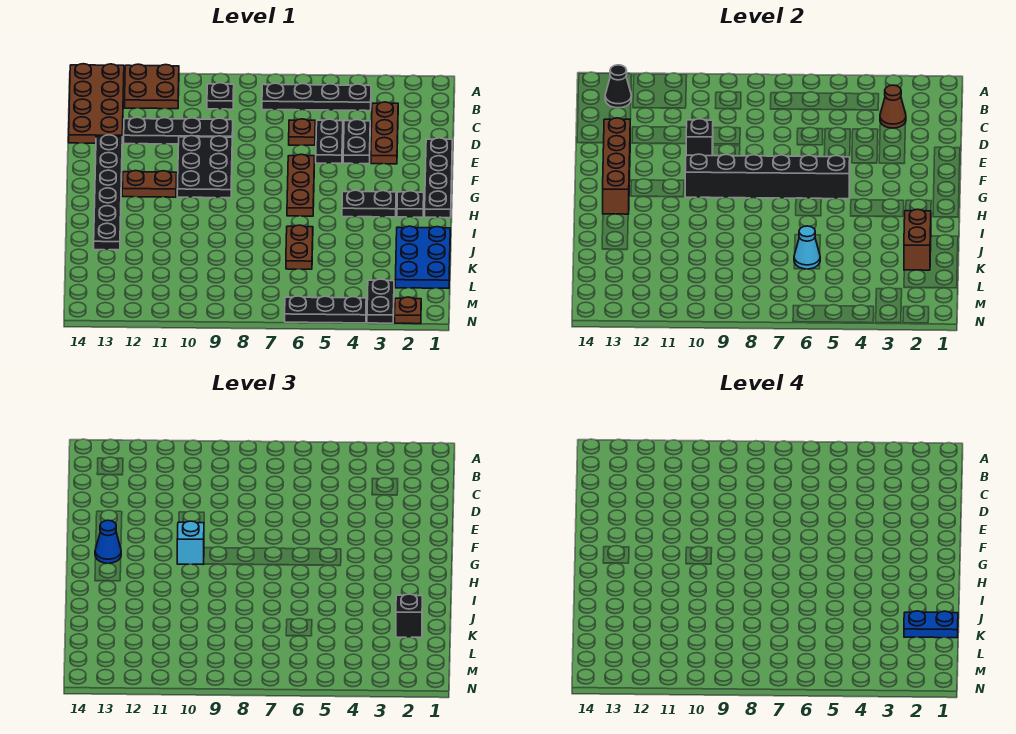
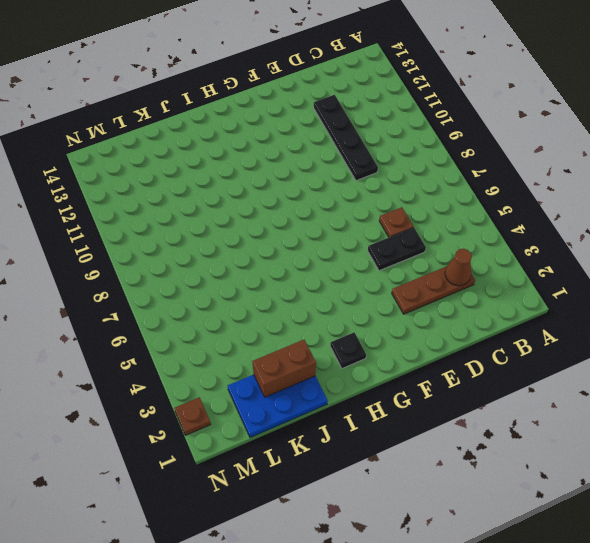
none -> brown plate A11:B12 level 1
none -> brown plate A13:D14 level 1
none -> black plate B4:B7 level 1
none -> black plate B9 level 1

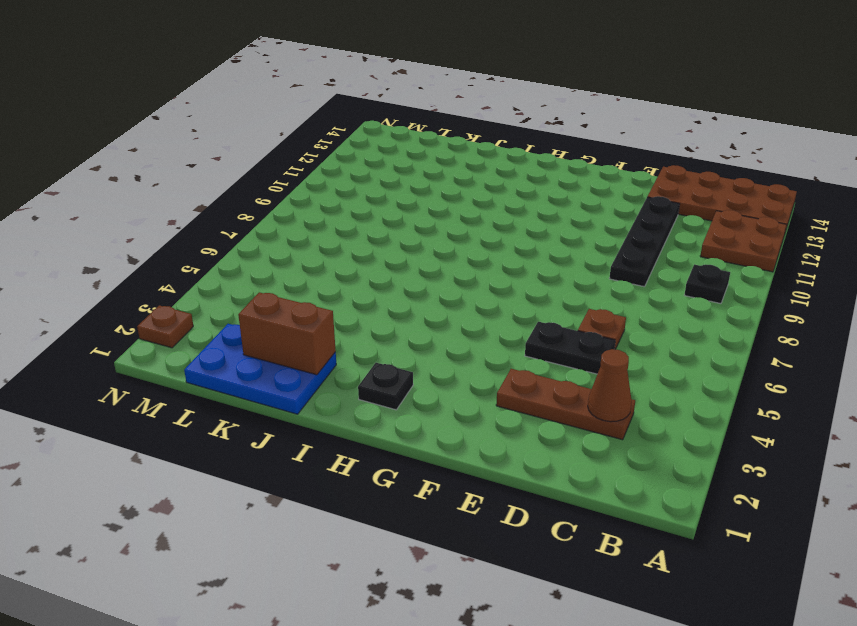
none -> black plate B4:B7 level 1
none -> black plate D4:E4 level 1
none -> black plate E1:H1 level 1
none -> black plate E9:G10 level 1

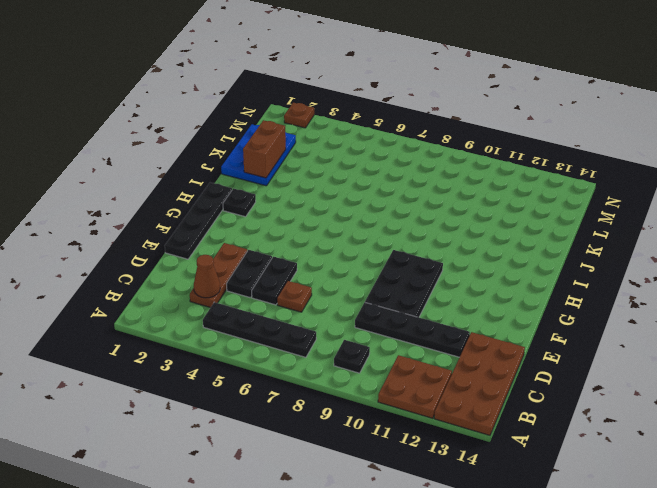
none -> black plate E13:J13 level 1
none -> brown plate F6:H6 level 1
none -> brown plate G11:G12 level 1
none -> black plate H3:H4 level 1

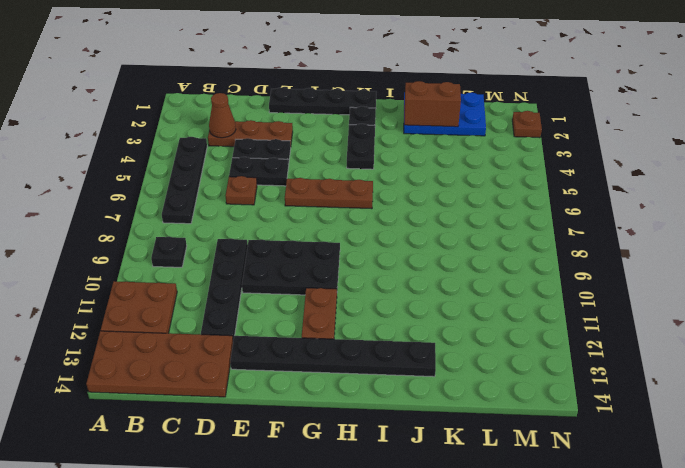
none -> brown plate J6:K6 level 1
none -> black plate M3:N3 level 1
none -> black plate N4:N6 level 1
none -> black cone B13 level 2

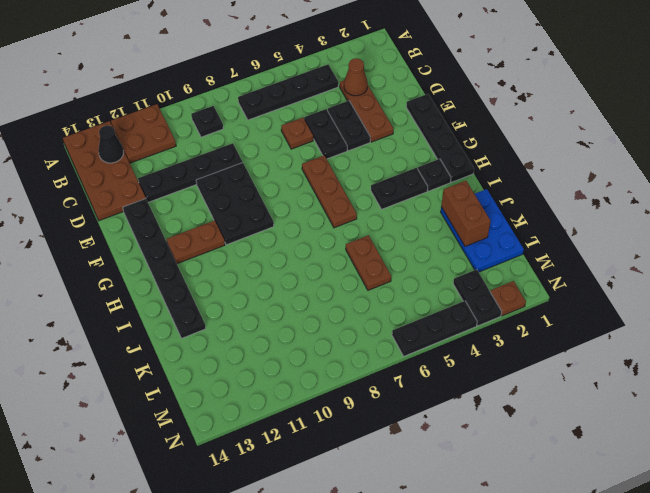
none -> black brick E10 level 2
none -> brown brick E13:H13 level 2
none -> black brick G5:G10 level 2
none -> cyan cone K6 level 2

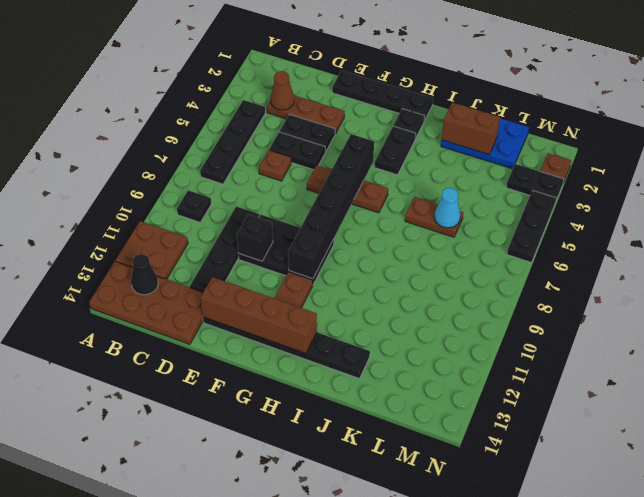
none -> cyan brick G10 level 3
none -> blue cone G13 level 3
none -> black brick K2 level 3
none -> blue plate K1:K2 level 4

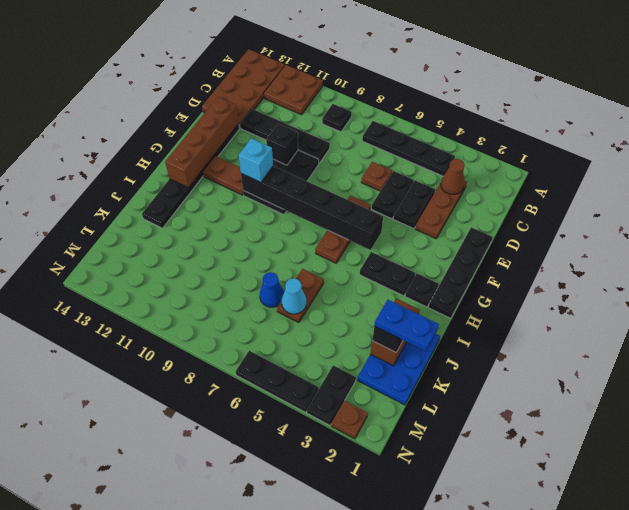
blue cone K7 level 1 -> blue cone G13 level 3
none -> black cone B13 level 2

